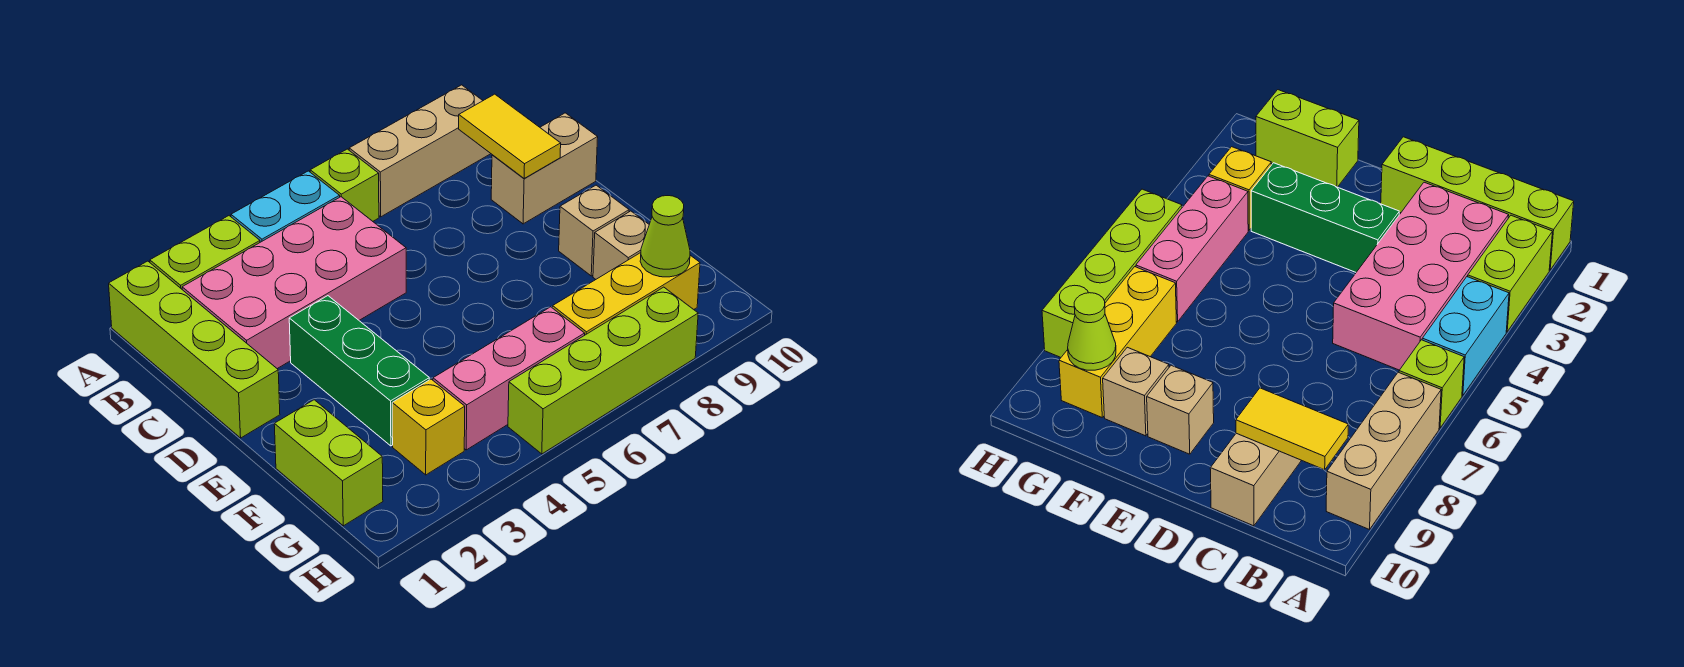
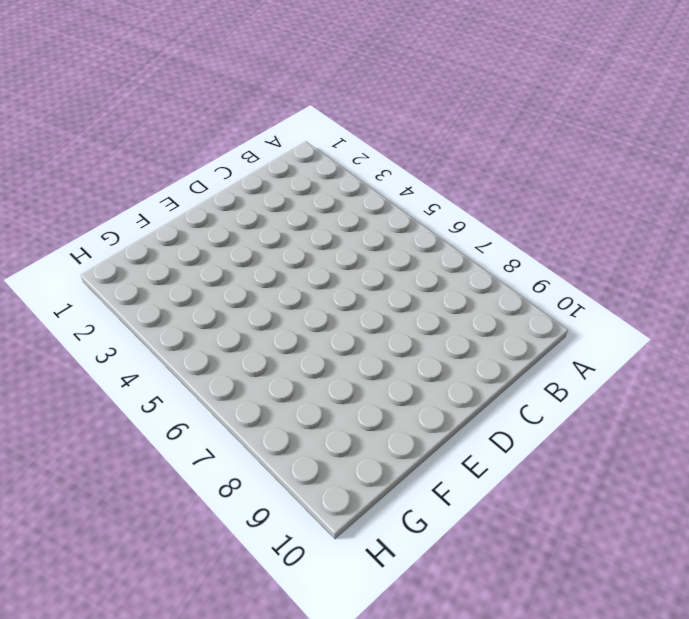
none -> lime brick A1:D1 level 1
none -> lime brick A2:A3 level 1
none -> cyan brick A4:A5 level 1

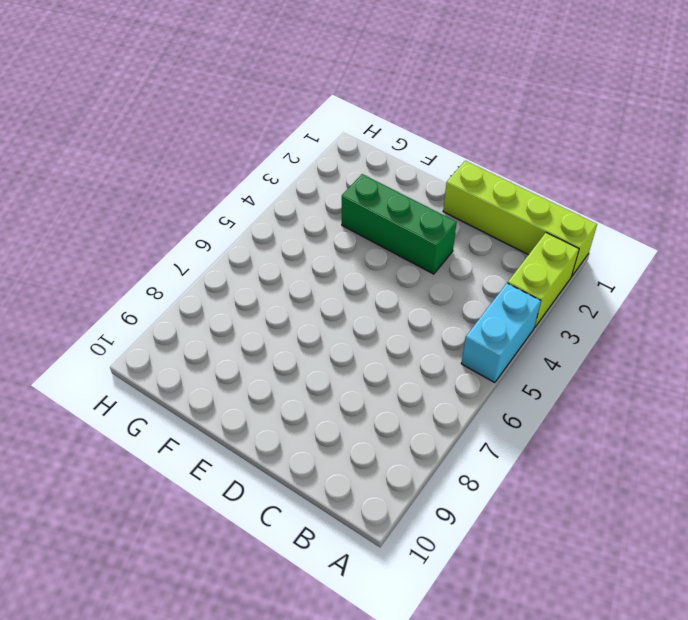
none -> lime brick A6 level 1
none -> tan brick A7:A9 level 1
none -> pink brick B2:C5 level 1

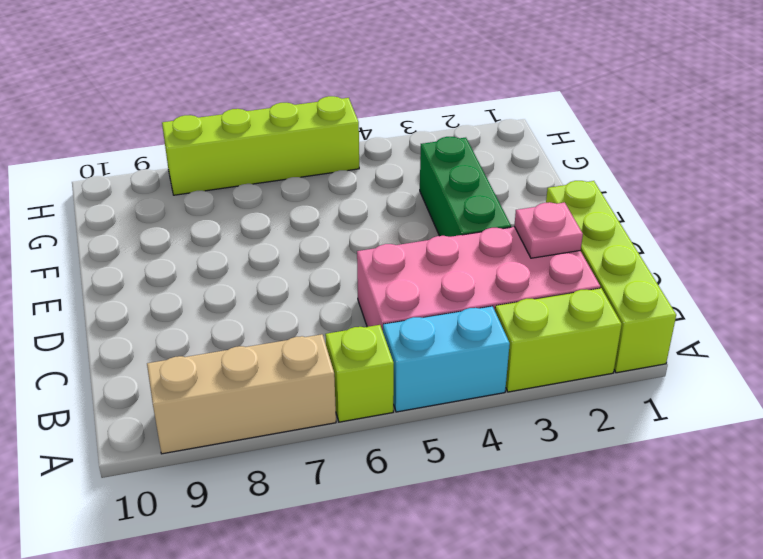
pink plate C2 level 2 -> none
none -> tan brick C9:C10 level 1
none -> tan brick E9 level 1
none -> lime brick F1:G1 level 1

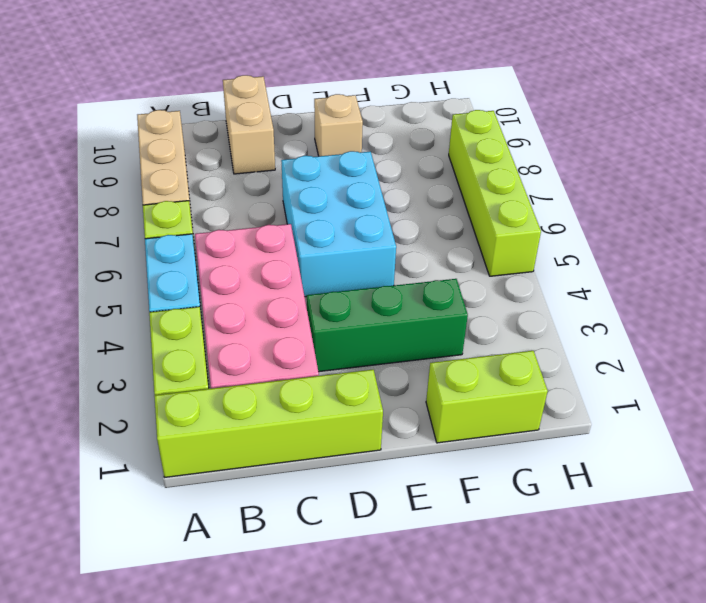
cyan brick D5:E7 level 1 -> none
none -> tan brick F9 level 1
none -> yellow brick G3 level 1
none -> pink brick G4:G6 level 1

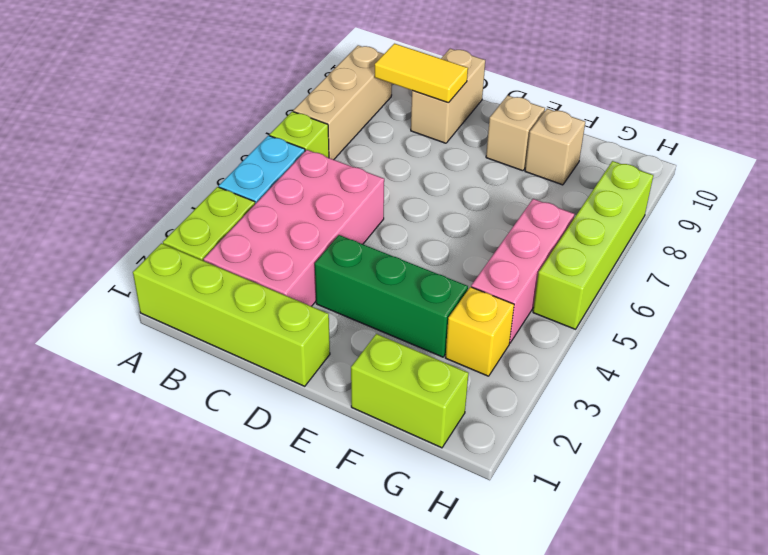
none -> yellow brick G7:G9 level 1
none -> lime cone G9 level 2

